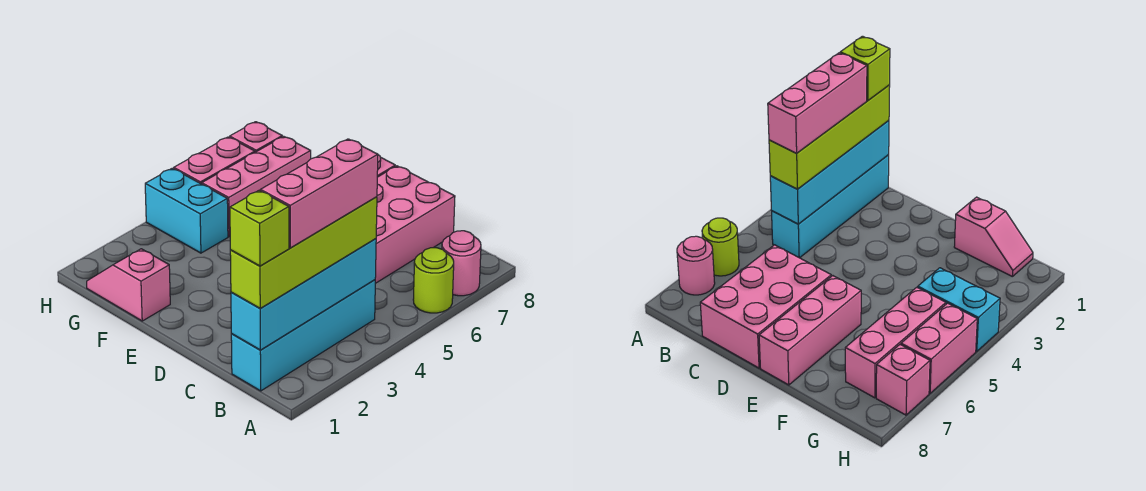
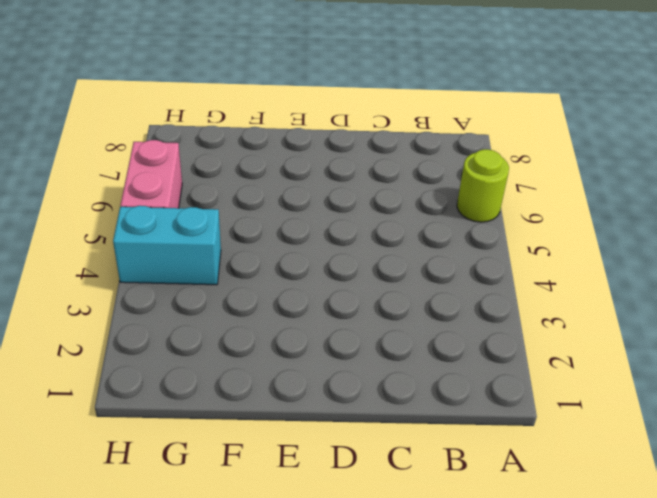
none -> pink round brick A7 level 1
none -> cyan brick B1:B4 level 1
none -> pink brick C6:D8 level 1

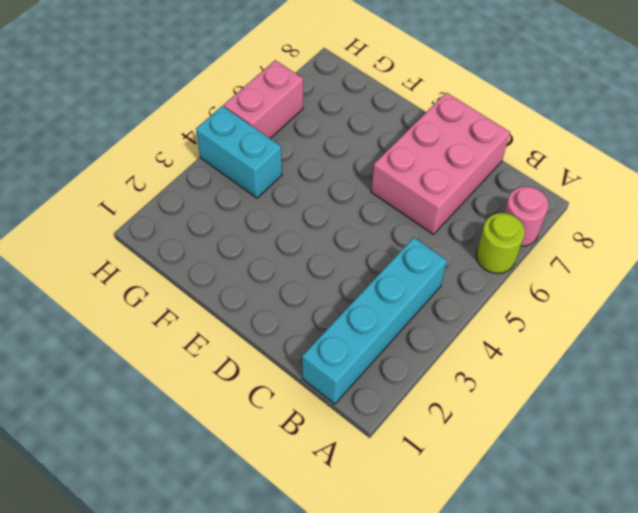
none -> pink brick E6:E8 level 1
none -> pink slope F1:G1 level 1 top F
none -> pink brick G5:G7 level 1

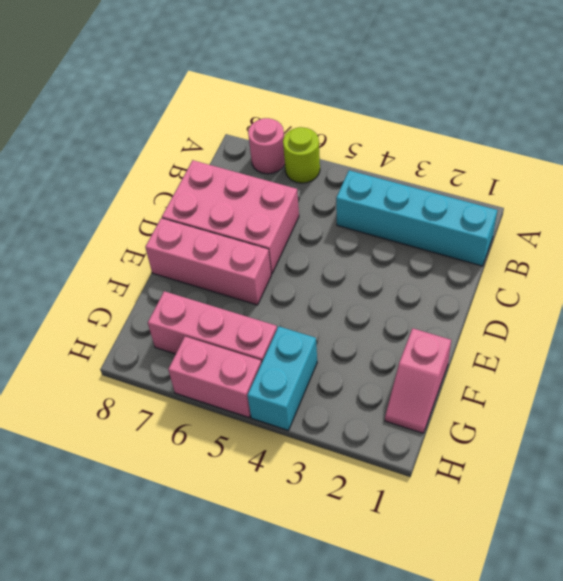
none -> pink brick H7 level 1
none -> cyan brick B1:B4 level 2
none -> lime brick B1:B4 level 3

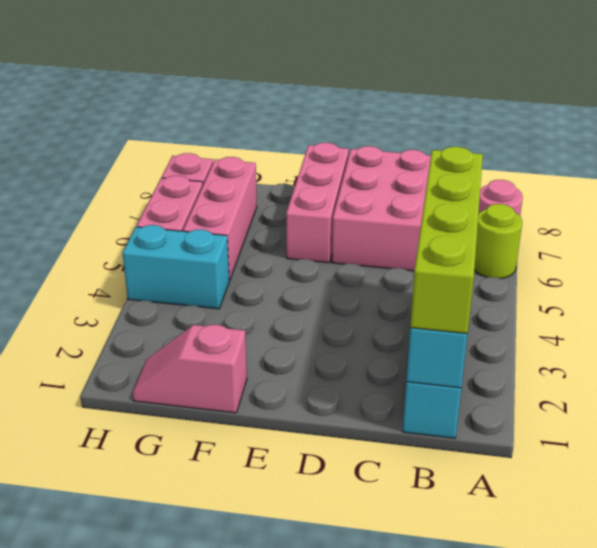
none -> lime brick B1 level 4
none -> pink brick B2:B4 level 4

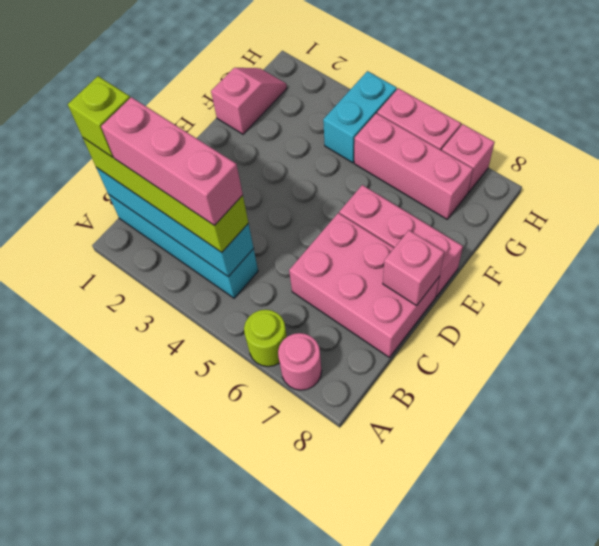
pink brick D8 level 2 -> none

